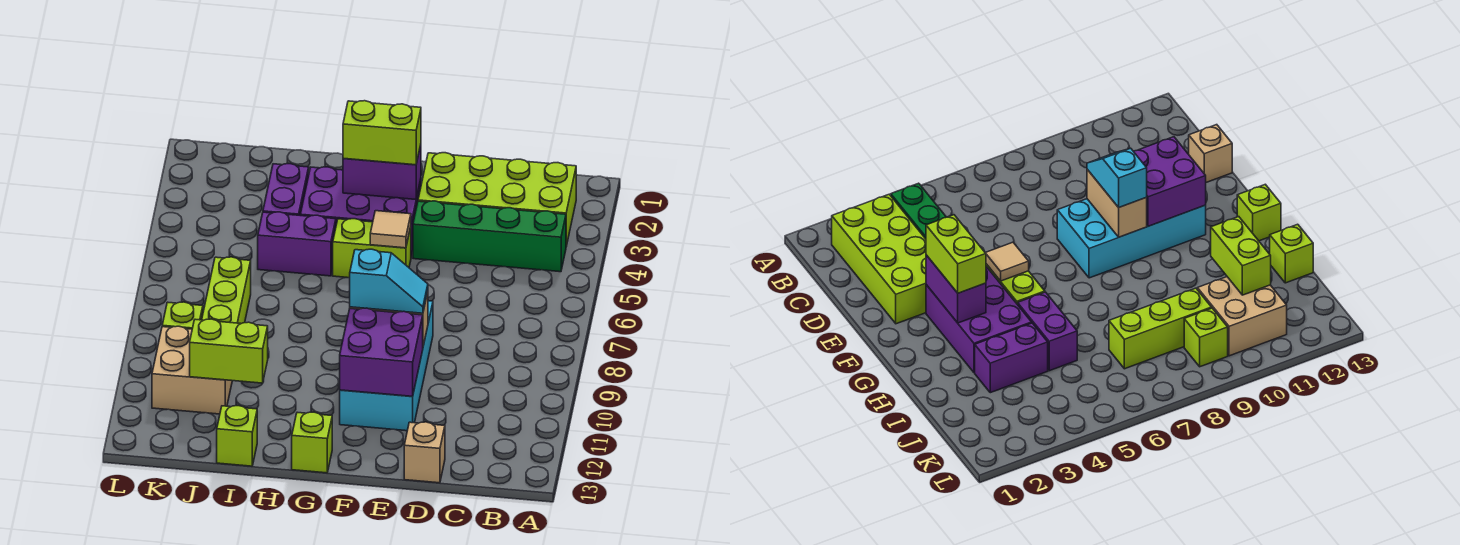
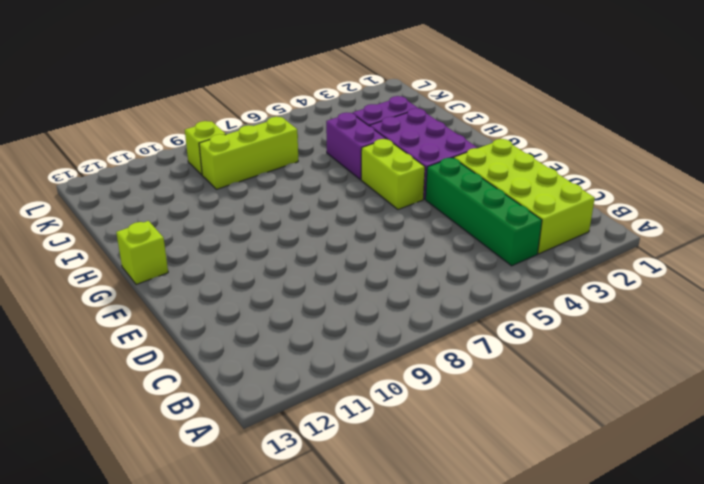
none -> tan brick D13 level 1
none -> cyan brick E8:F11 level 1
none -> lime brick I13 level 1

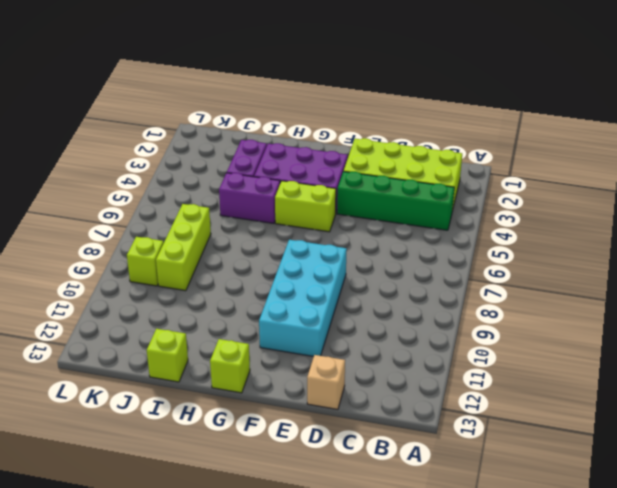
none -> tan brick J10:K11 level 1
none -> tan brick E9:F9 level 2
none -> purple brick E10:F11 level 2

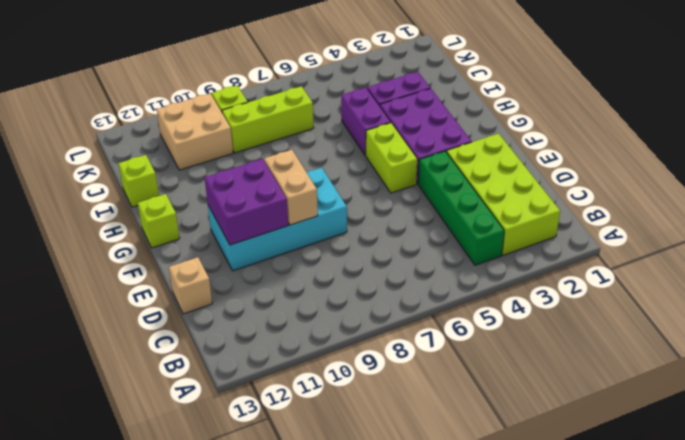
none -> purple brick F3:G3 level 2
none -> tan tile F5 level 2
none -> lime brick I11:J11 level 2

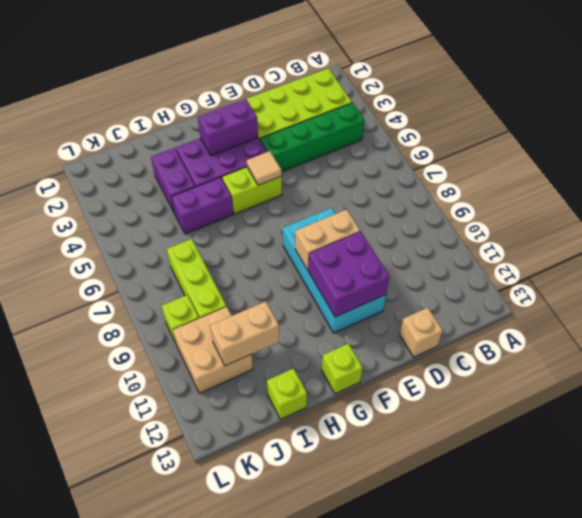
tan brick I11:J11 level 2 -> lime brick I11:J11 level 2
none -> cyan slope E9:F9 level 3 top F
none -> lime brick F3:G3 level 3

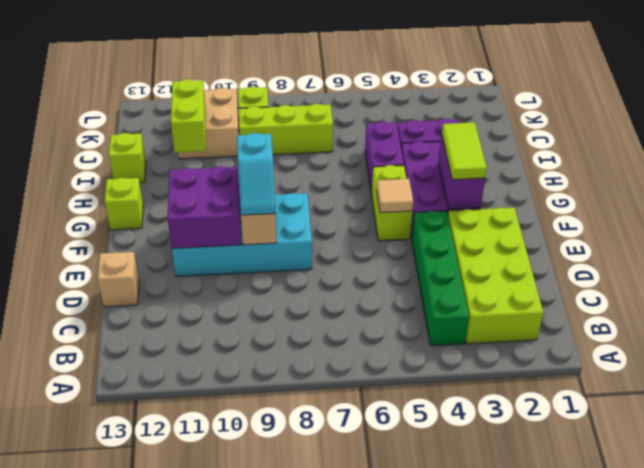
lime tile F3:G3 level 3 -> lime brick F3:G3 level 3

